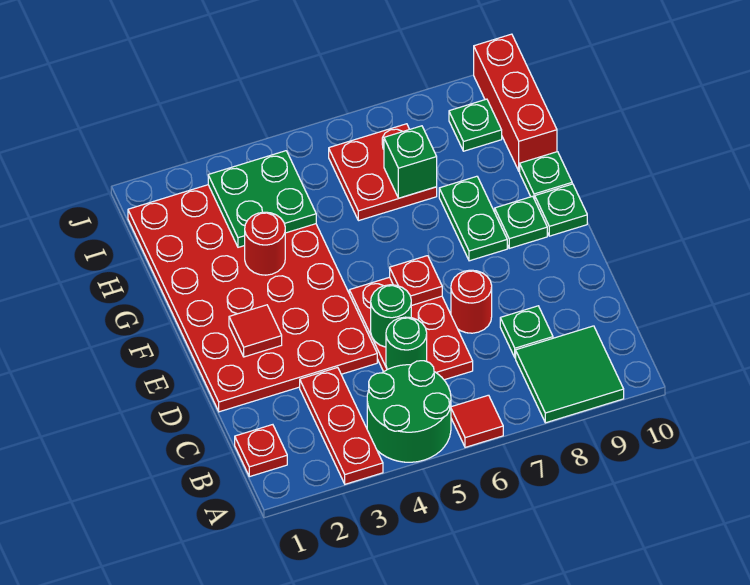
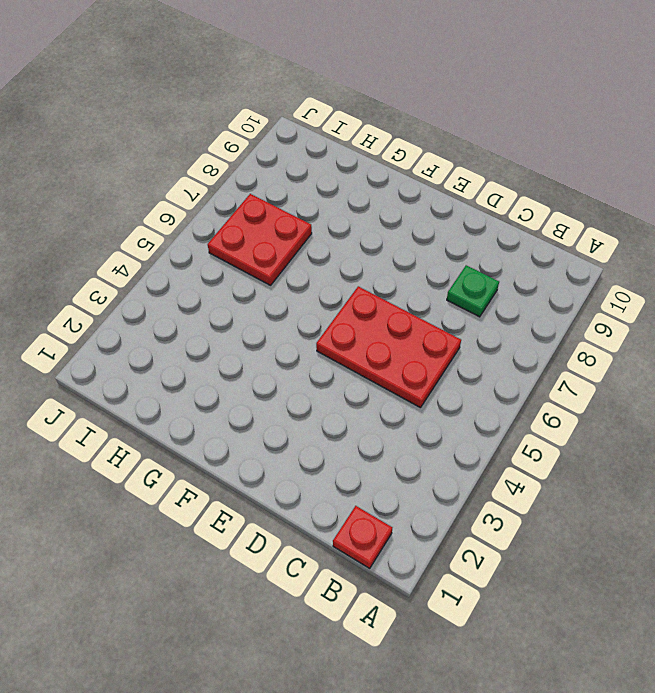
none -> red plate A3:C3 level 1
none -> green round brick A4:B5 level 1
none -> red tile A6 level 1

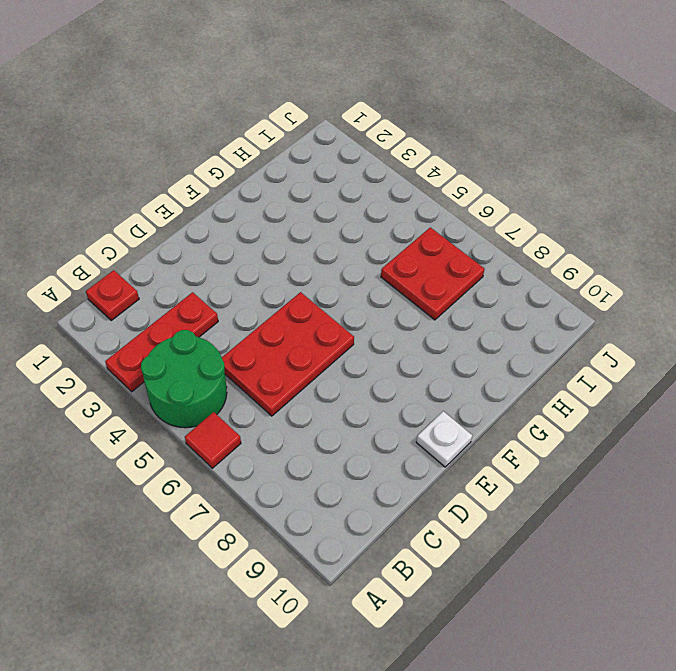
white plate E10 level 1 -> none
none -> green tile A8:B9 level 1
none -> green plate C8 level 1
none -> red plate D1:I4 level 1

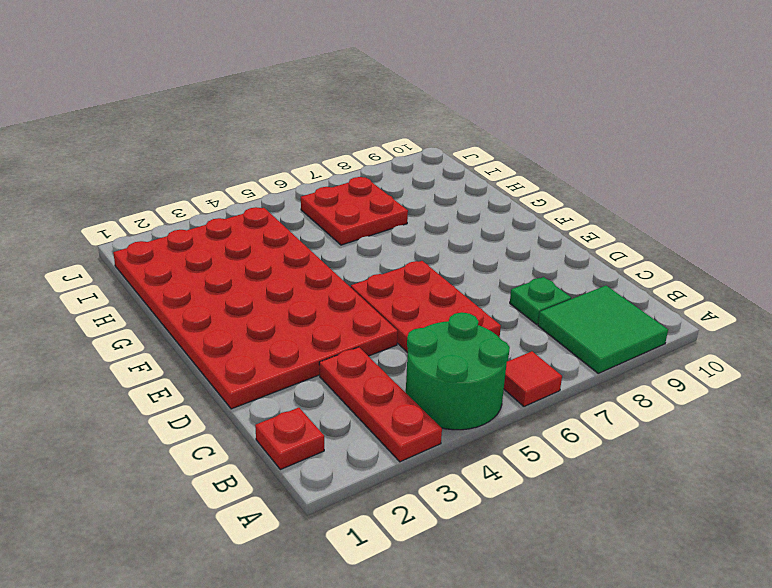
none -> red round brick D7 level 1
none -> green plate F8:G8 level 1
none -> green plate F9 level 1

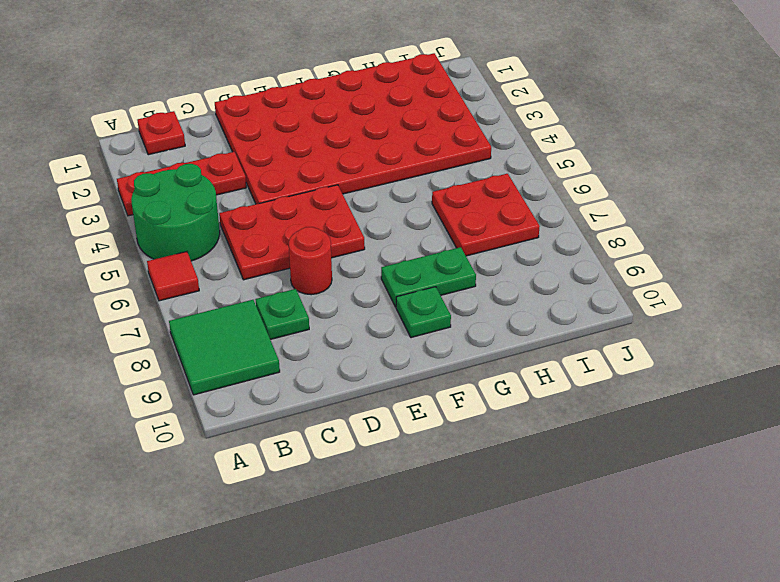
none -> green plate F10 level 1
none -> green plate G10 level 1
none -> red brick H10:J10 level 1

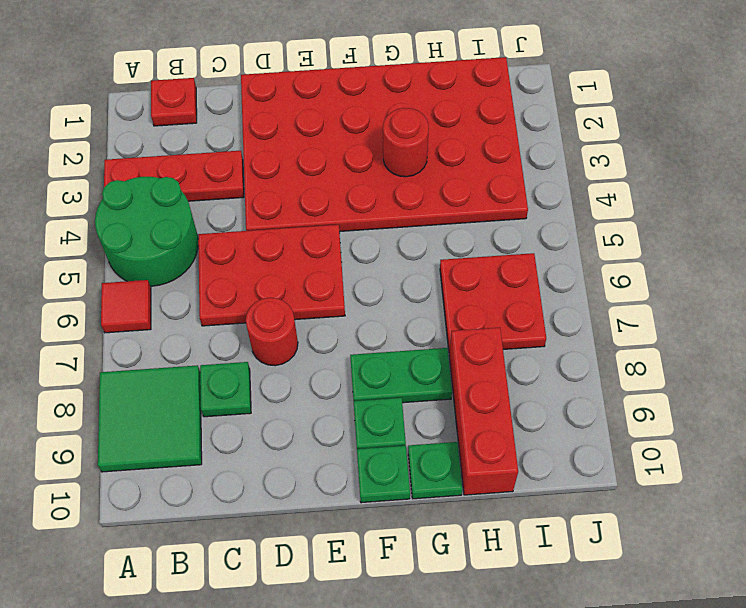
red brick H8:H10 level 1 -> red brick H10:J10 level 1
none -> green plate I9 level 1
none -> green round brick C5 level 2
none -> green round brick D5 level 2

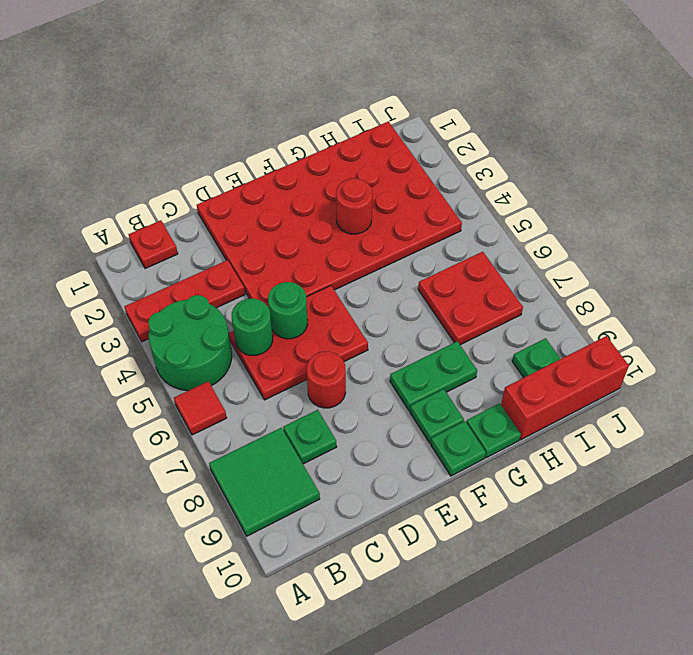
none -> red tile E2 level 2
none -> red plate E6 level 2
none -> green plate H3:I4 level 2

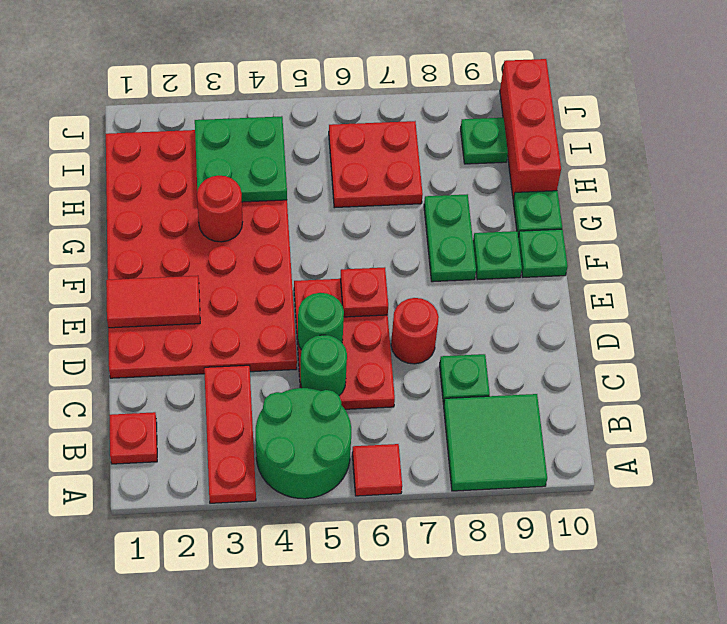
red tile E1:E2 level 2 -> red tile E2 level 2
none -> green brick H7 level 2

